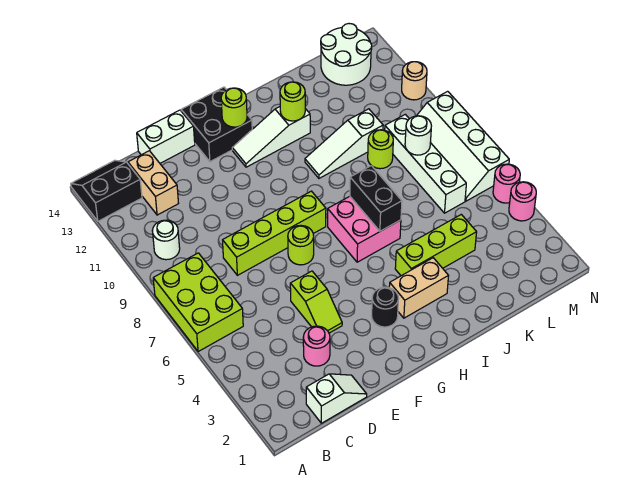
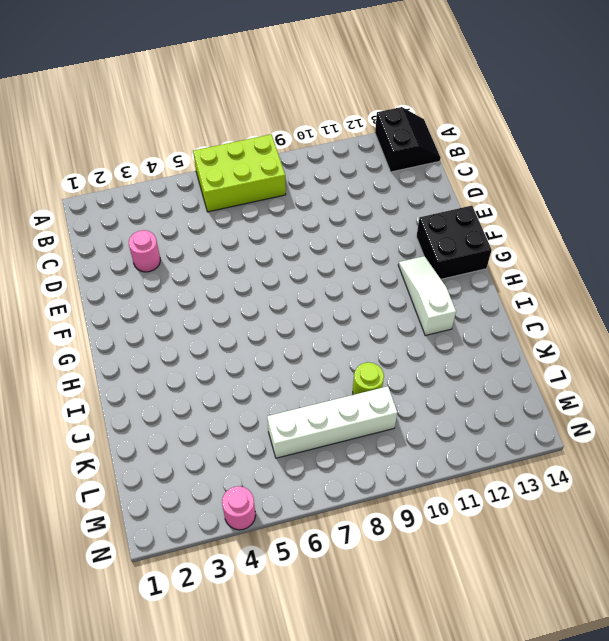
none -> white round brick B10 level 1
none -> white slope C1:D1 level 1 top C
none -> tan brick C12:C13 level 1

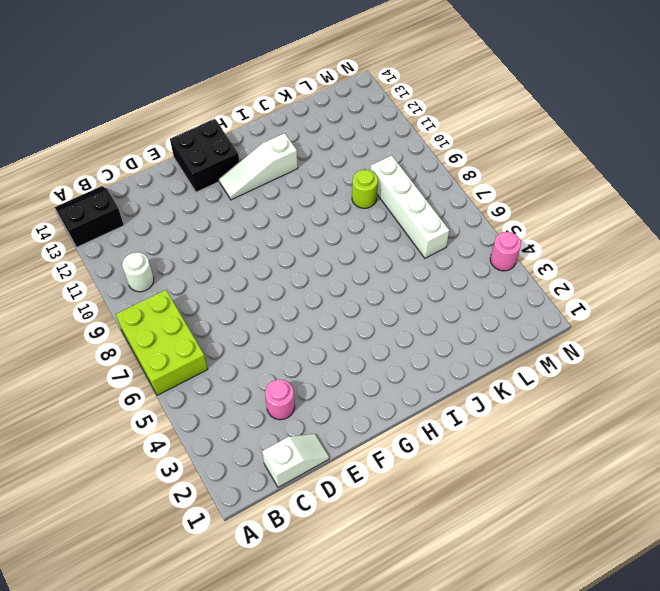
none -> tan brick C12:C13 level 1
none -> lime brick D8:G8 level 1
none -> white brick D14:E14 level 1

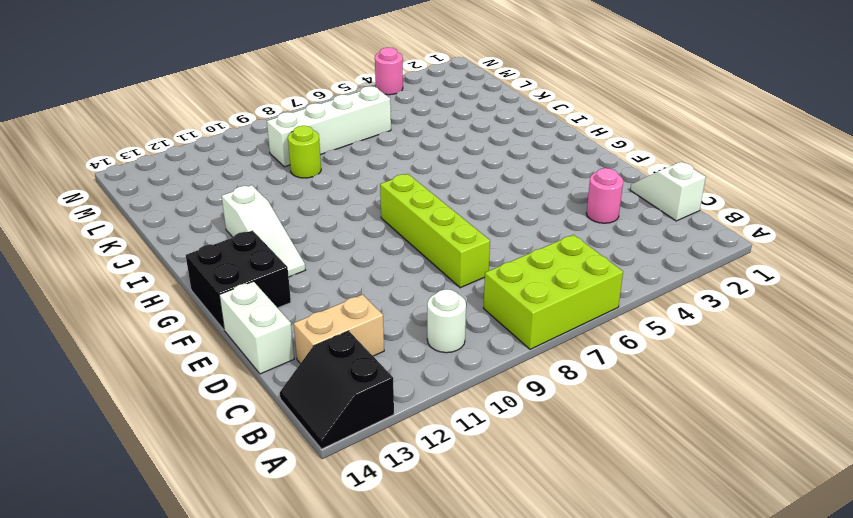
none -> lime slope E4:E5 level 1 top 5
none -> lime round brick F7 level 1
none -> black round brick G3 level 1

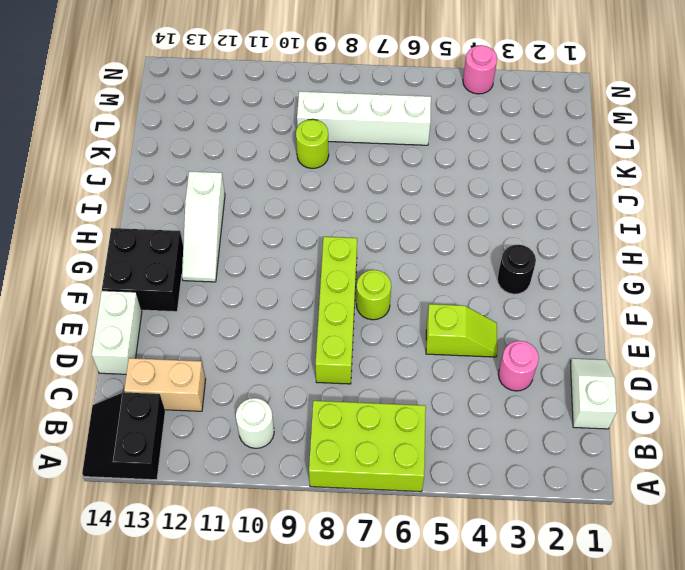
none -> tan brick H3:I3 level 1
none -> pink brick H6:I7 level 1
none -> lime brick I4:K4 level 1

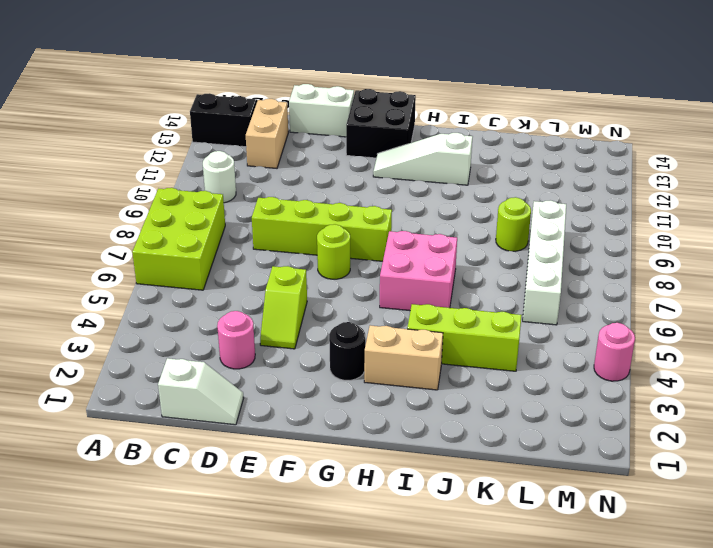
none -> white slope I10:K10 level 1 top K
none -> white round brick L13:M14 level 1
none -> white slope M6:N9 level 1 top N

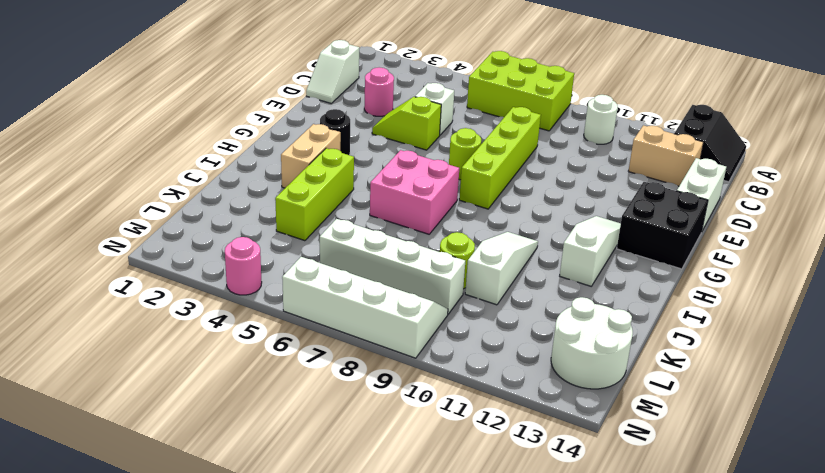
white brick D5 level 1 -> none
none -> pink round brick N5 level 1
none -> tan round brick N11 level 1
none -> lime round brick G13 level 2

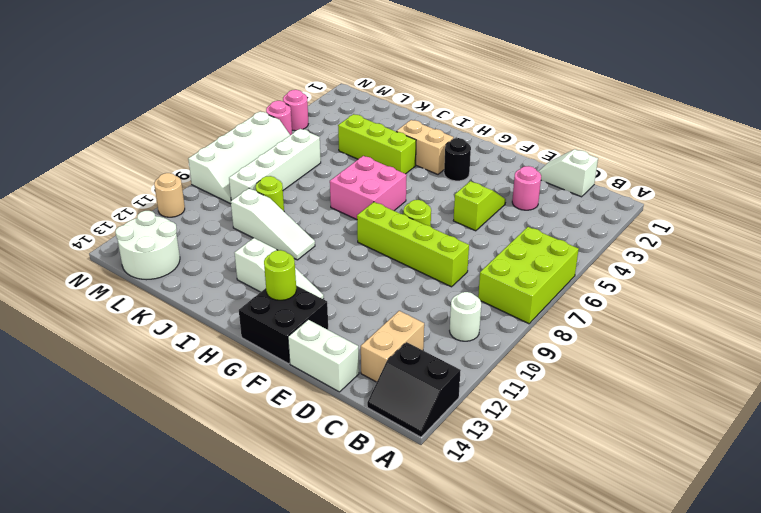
none -> black brick I6:I7 level 2
none -> lime round brick I12 level 2
none -> white round brick L8 level 2

